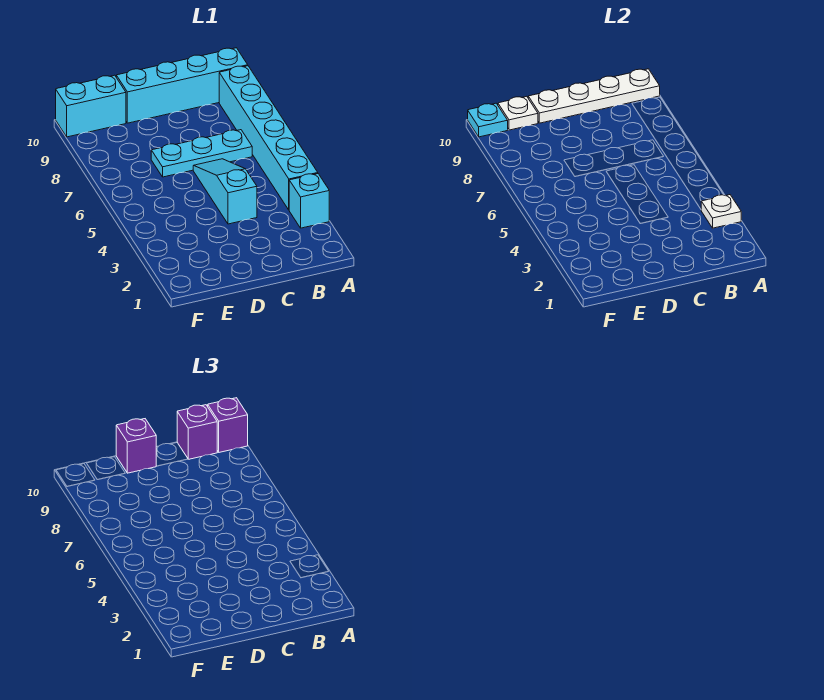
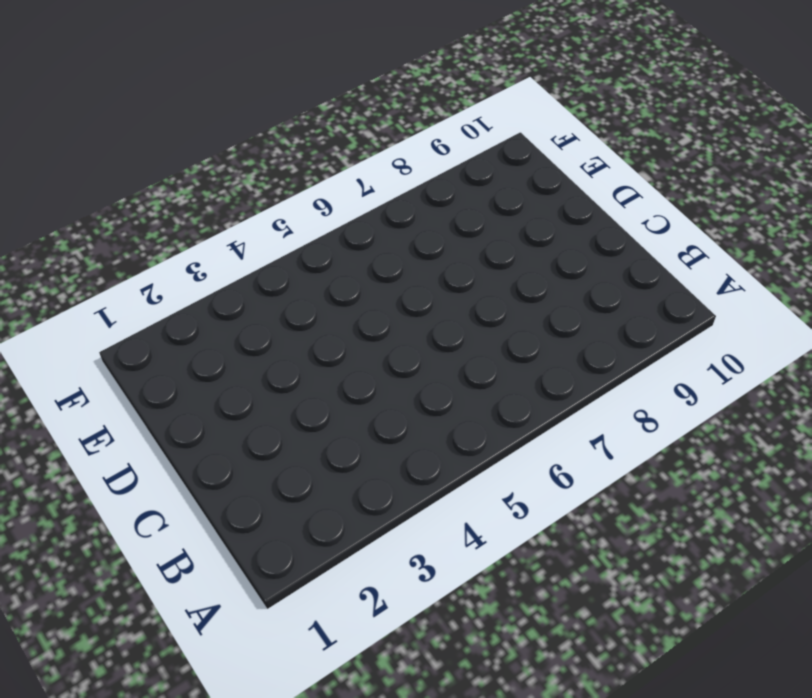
none -> cyan brick A3 level 1
none -> cyan brick A4:A9 level 1
none -> cyan brick A10:D10 level 1

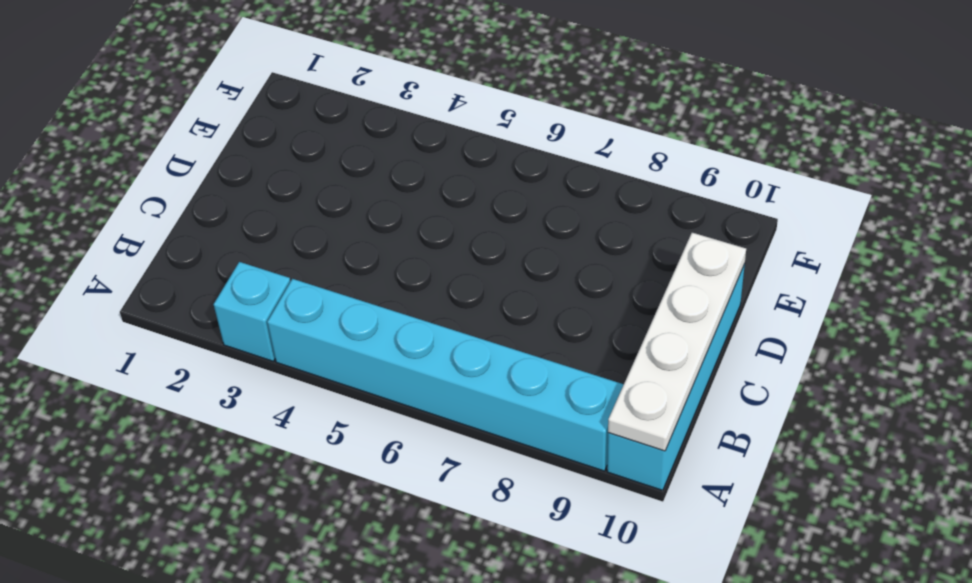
none -> cyan plate B7:D7 level 1
none -> cyan slope C4:C6 level 1 top 4
none -> cyan brick E10:F10 level 1

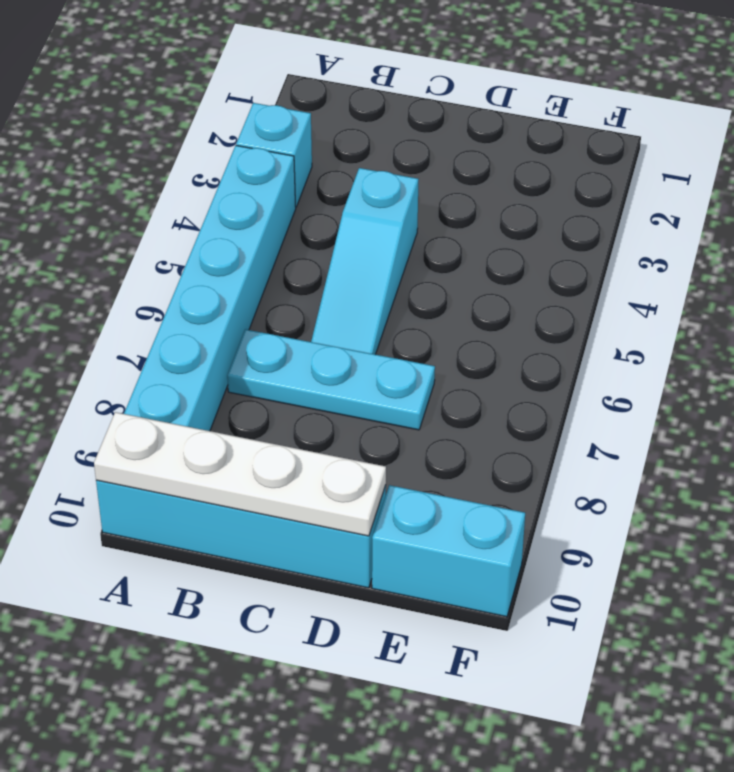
none -> white plate A3 level 2
none -> white plate E10 level 2
none -> cyan plate F10 level 2

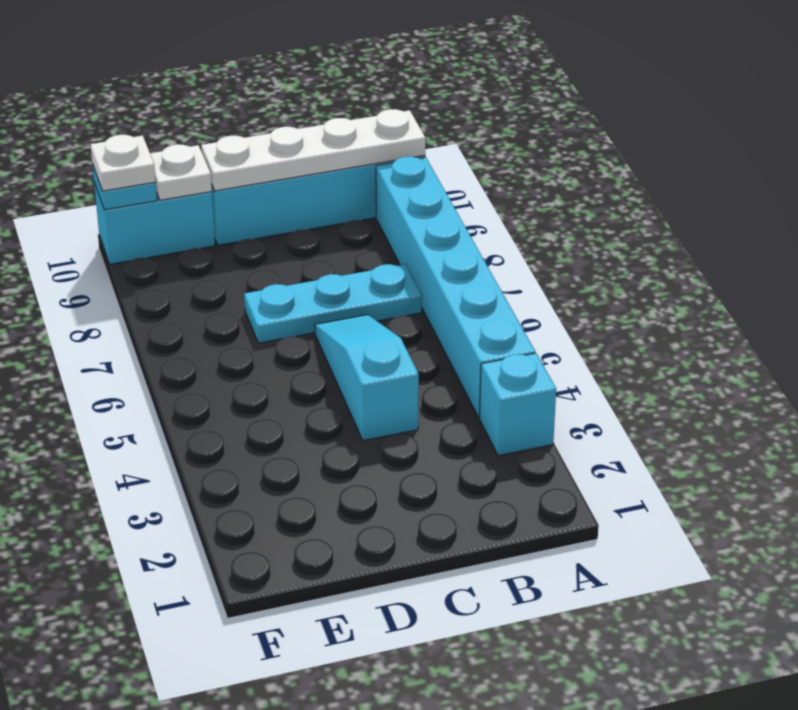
white plate F10 level 3 -> white plate A3 level 2
none -> purple brick A10 level 3
none -> purple brick B10 level 3
none -> purple brick D10 level 3

